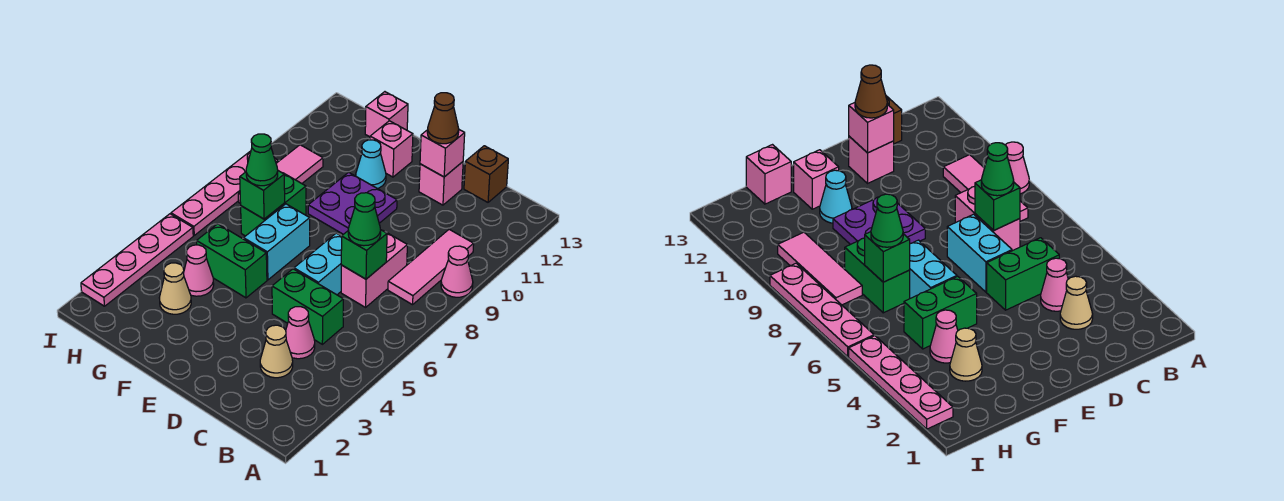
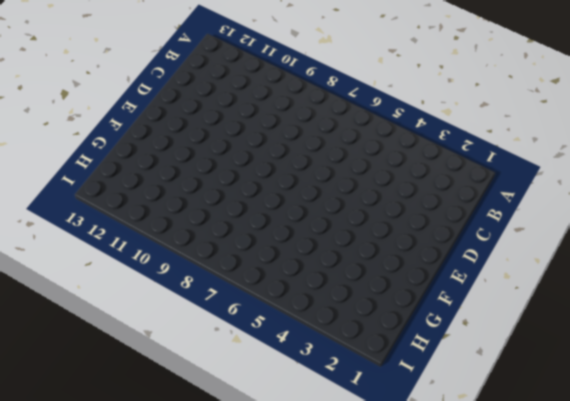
none -> pink cone A9 level 1
none -> pink tile B8:B10 level 1
none -> tan cone C3 level 1

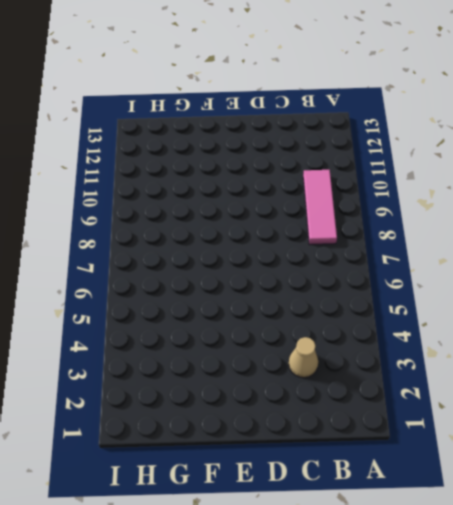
none -> pink cone A9 level 1
none -> pink cone C4 level 1
none -> green brick C5:D5 level 1

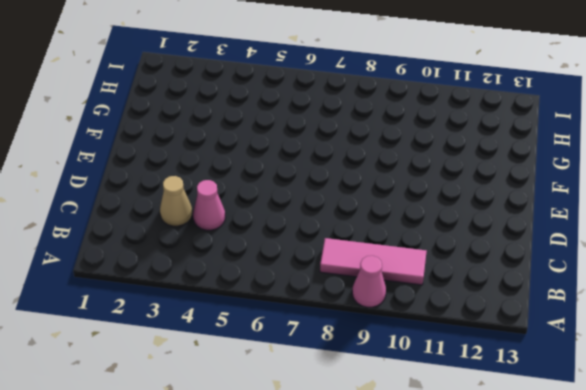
none -> green brick C5:D5 level 1
none -> pink brick C7:C8 level 1
none -> brown brick C13 level 1

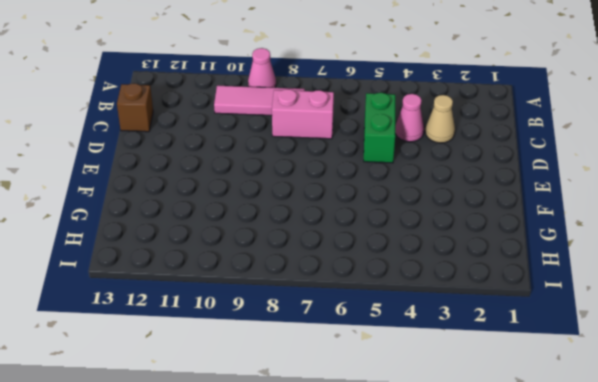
none -> cyan brick D6:D7 level 1
none -> pink brick D12 level 1
none -> purple plate E9:F10 level 1

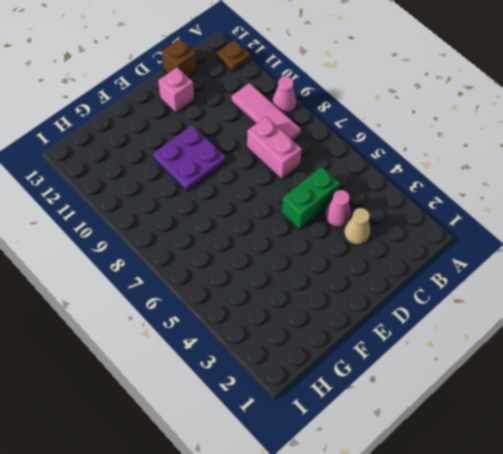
brown plate A12 level 1 -> none
none -> cyan brick D6:D7 level 1
none -> green brick F5:G5 level 1
none -> cyan brick F6:F7 level 1

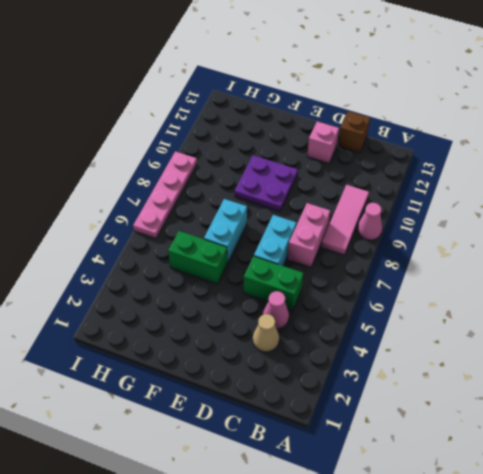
none -> cyan cone F11 level 1
none -> pink brick F12 level 1
none -> tan cone G3 level 1

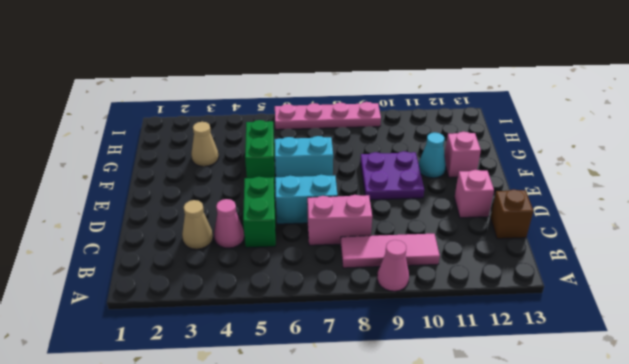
none -> pink cone G4 level 1
none -> green brick G7:G8 level 1
none -> pink brick G13 level 1

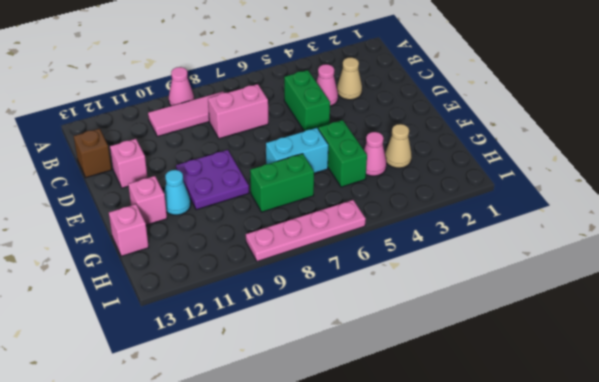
none -> cyan brick D6:D7 level 1
none -> pink tile H8:H10 level 1
none -> pink plate I2:I5 level 1

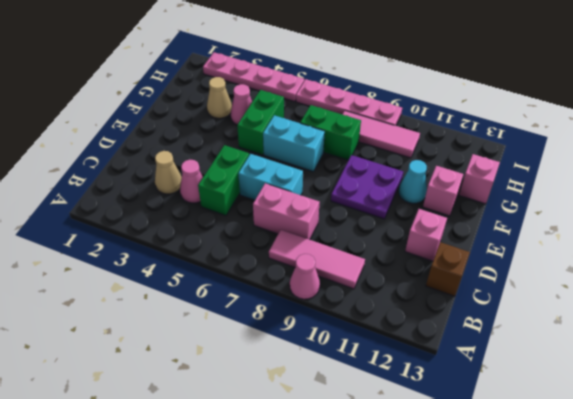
none -> green brick C7 level 2
none -> pink brick D12 level 2
none -> green brick G7 level 2

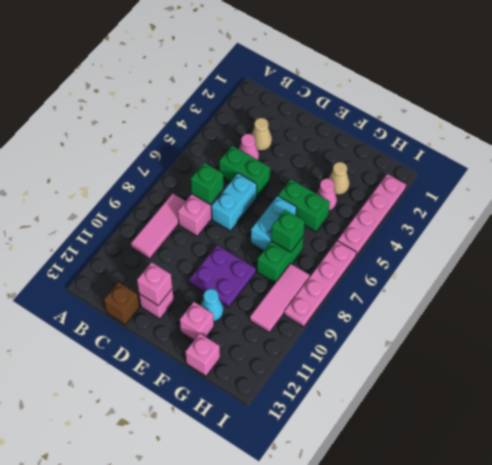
none -> pink cone A9 level 1
none -> green cone C7 level 3
none -> brown cone D12 level 3

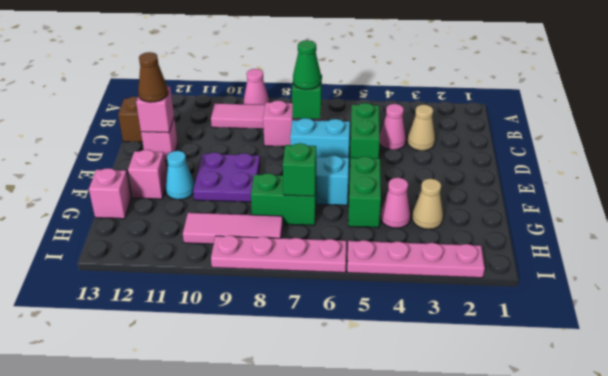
none -> green cone G7 level 3

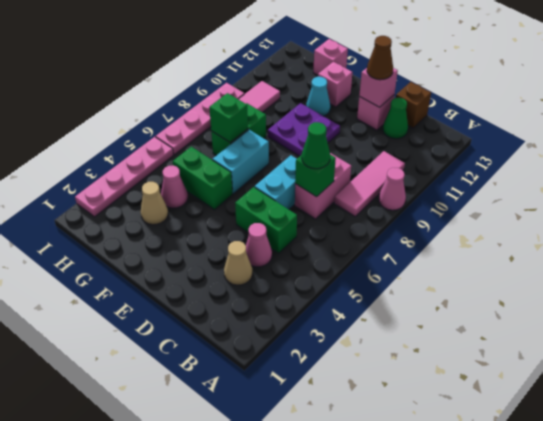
green cone C12 level 1 -> green cone G7 level 3

